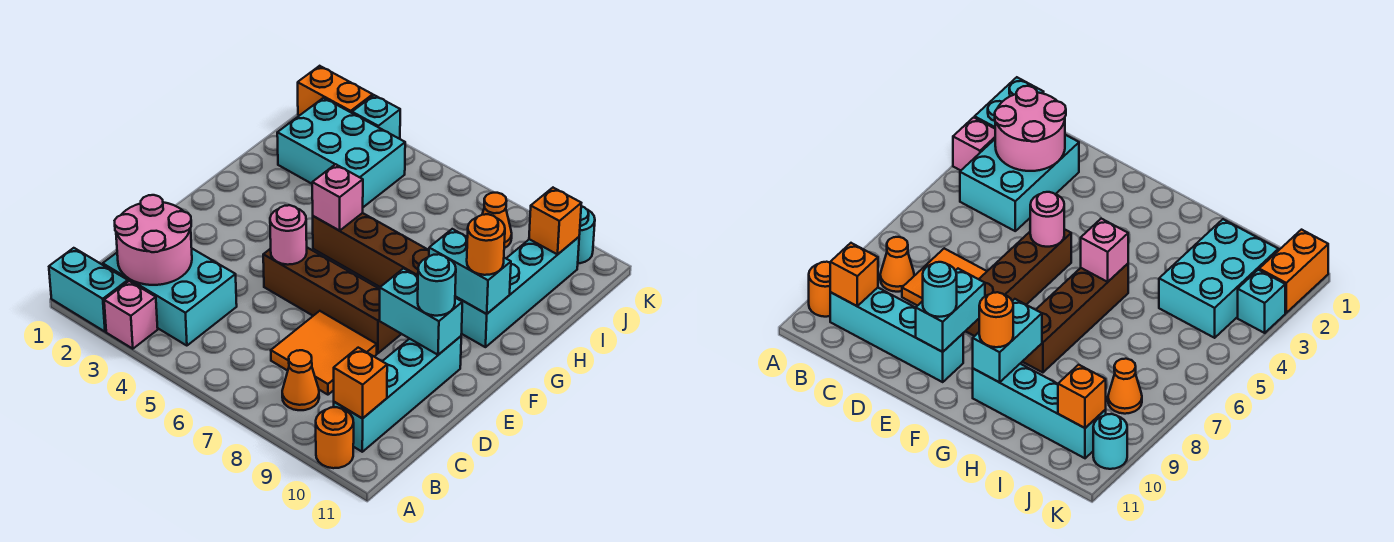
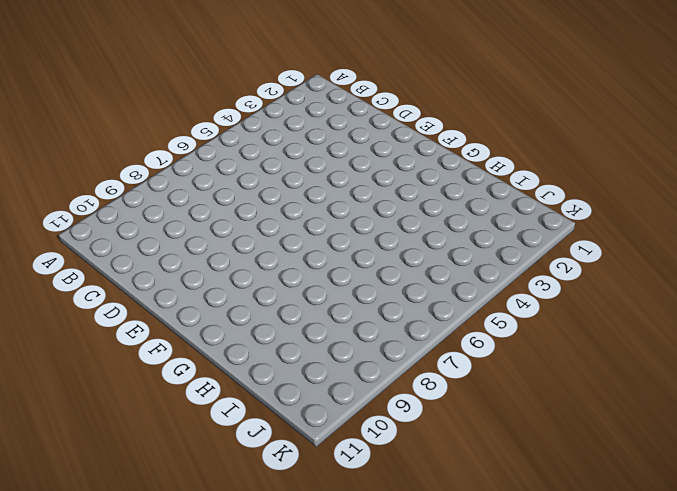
none -> cyan brick A1:A2 level 1
none -> pink brick A3 level 1
none -> orange round brick A10 level 1

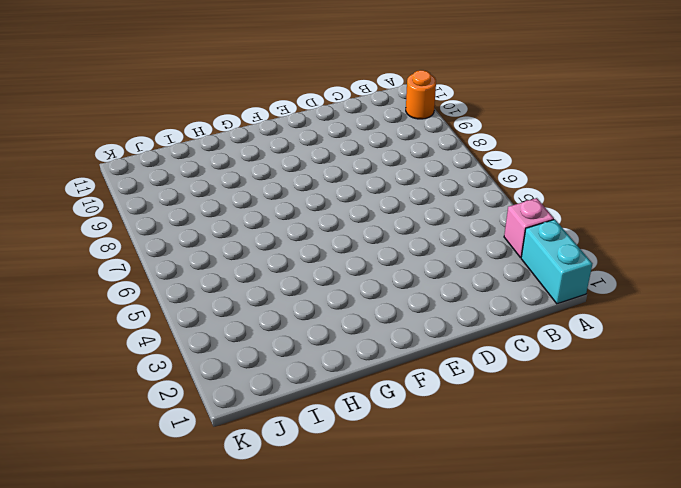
none -> cyan brick B2:C4 level 1
none -> orange cone B8 level 1
none -> cyan brick B10:E10 level 1

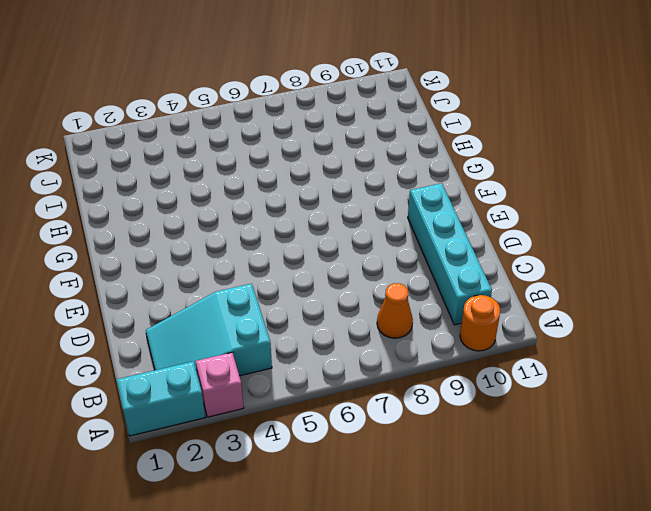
cyan slope B2:C4 level 1 top 4 -> cyan brick B2:C4 level 1
none -> orange tile C7:D8 level 1
none -> brown brick E5:E8 level 1
none -> brown brick G5:G8 level 1

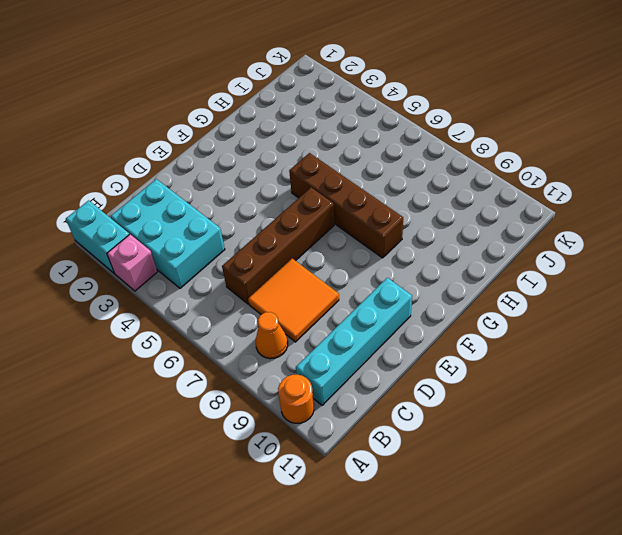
brown brick C6:F6 level 1 -> brown brick E5:E8 level 1
none -> cyan brick G10:J10 level 1
none -> cyan brick I2:J4 level 1
none -> orange cone J8 level 1

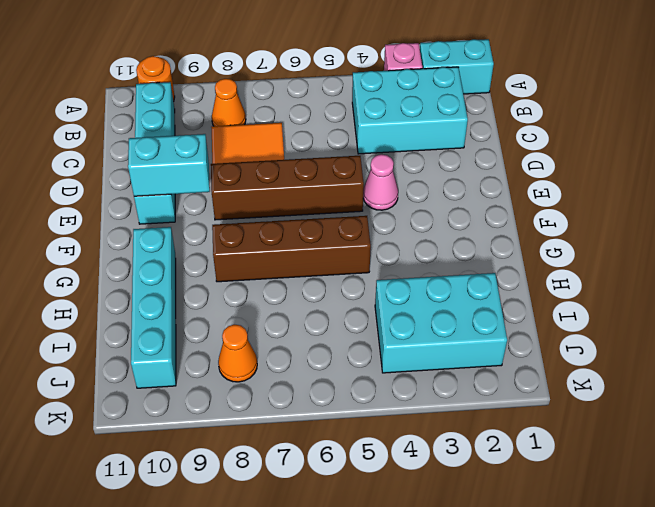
pink cone E4 level 1 -> none
none -> orange brick K1:K2 level 1
none -> cyan brick K3 level 1
none -> cyan round brick K10 level 1

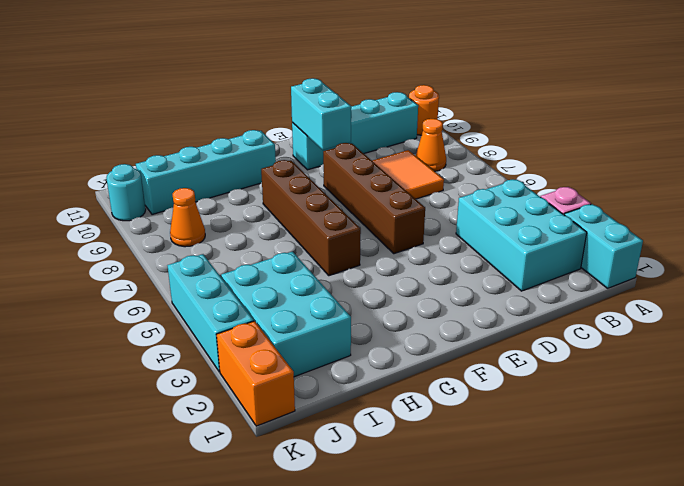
cyan brick K3:K5 level 1 -> cyan brick K3 level 1
none -> pink round brick B2:C3 level 2
none -> orange brick B10 level 2
none -> pink round brick E5 level 2

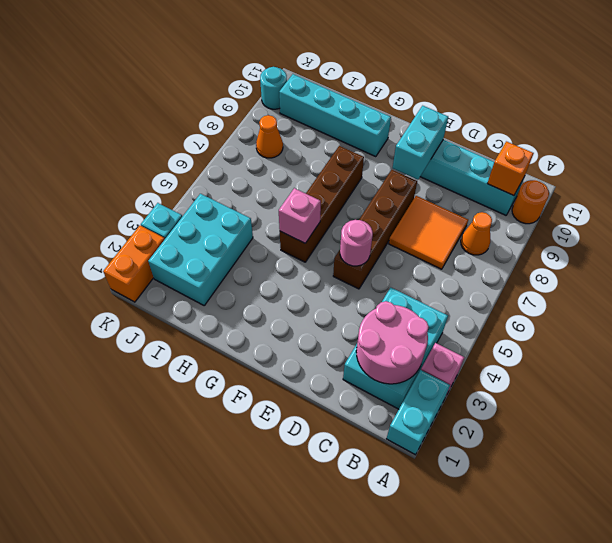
none -> cyan brick G9:G10 level 2
none -> orange brick J10 level 2
none -> cyan round brick E10 level 3

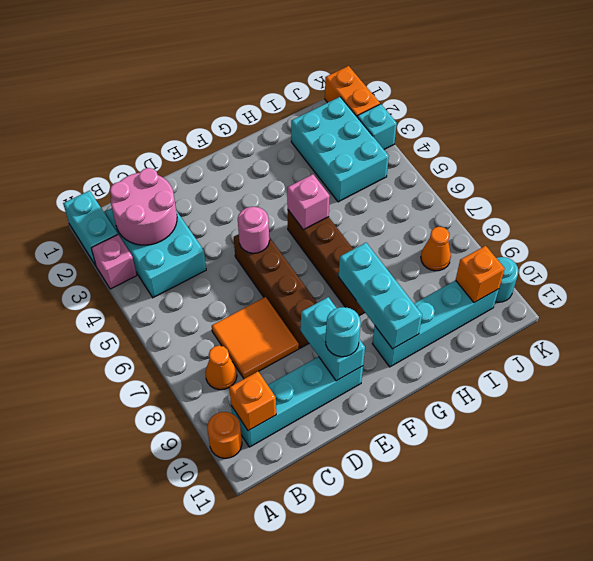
cyan brick G8:G10 level 2 -> cyan brick G9:G10 level 2
none -> orange round brick G10 level 3

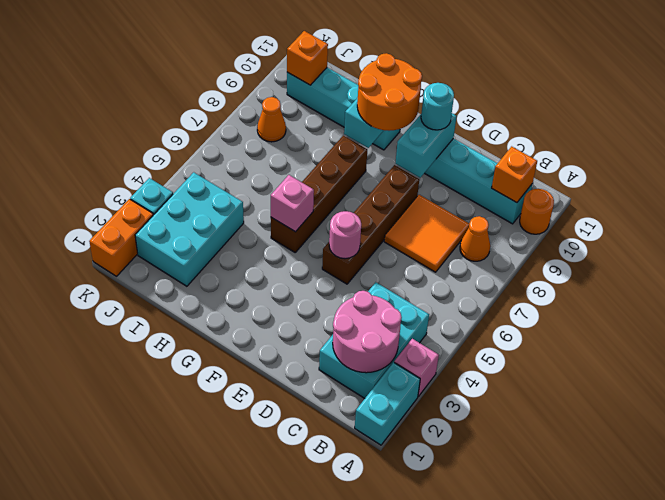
orange round brick F9:G10 level 3 -> orange round brick G10 level 3
none -> cyan round brick K10 level 1

